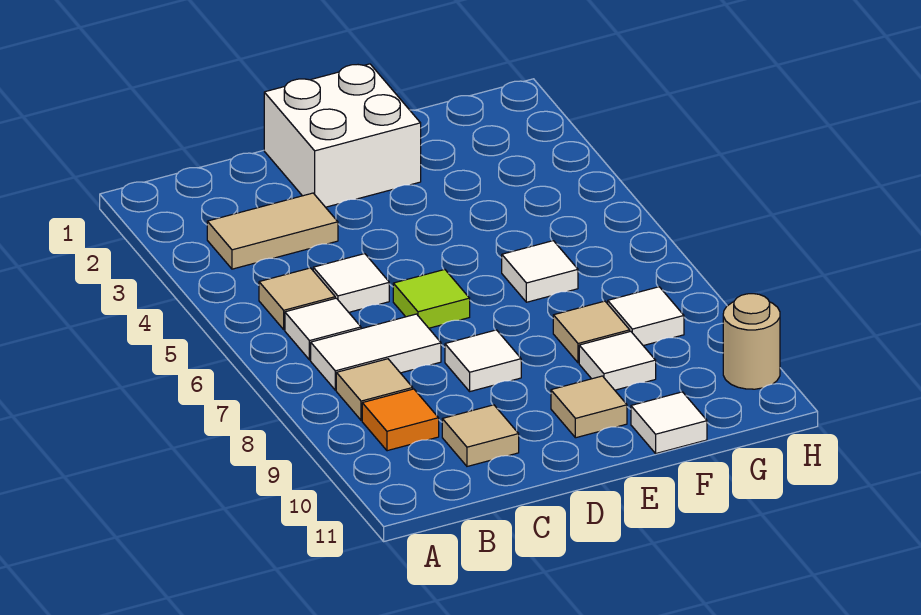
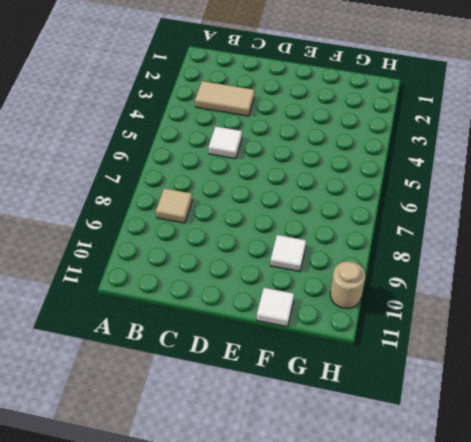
none -> tan tile B5 level 1
none -> white tile B6 level 1
none -> white tile B7:C7 level 1

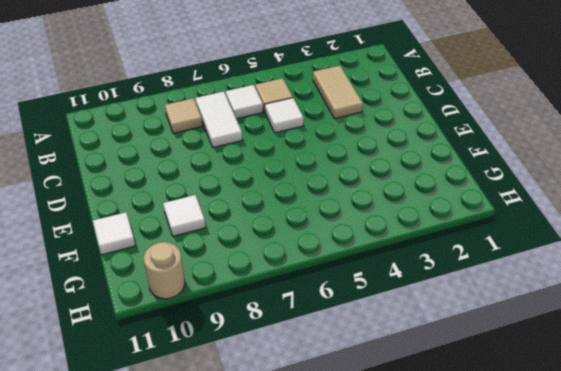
none -> orange tile B9 level 1
none -> tan tile C10 level 1
none -> white brick D1:E2 level 1

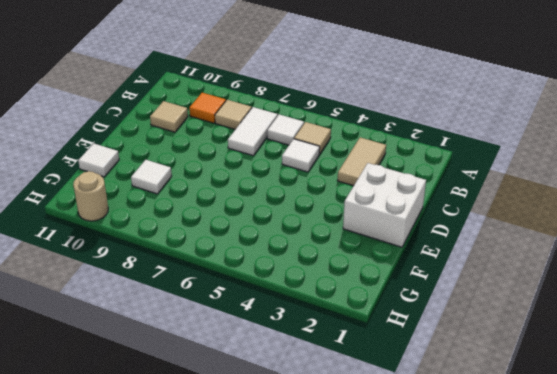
none -> lime tile D6 level 1
none -> white tile D8 level 1
none -> tan tile E10 level 1

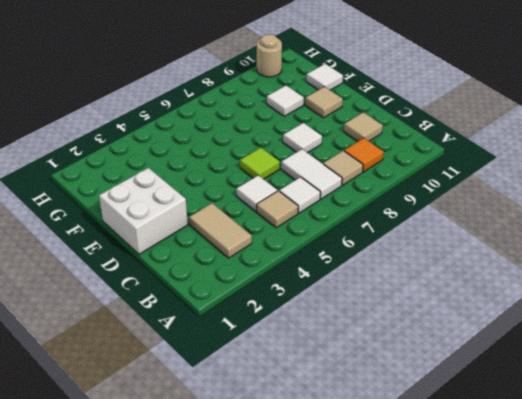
none -> white tile F6 level 1
none -> tan tile F8 level 1
none -> white tile G8 level 1

